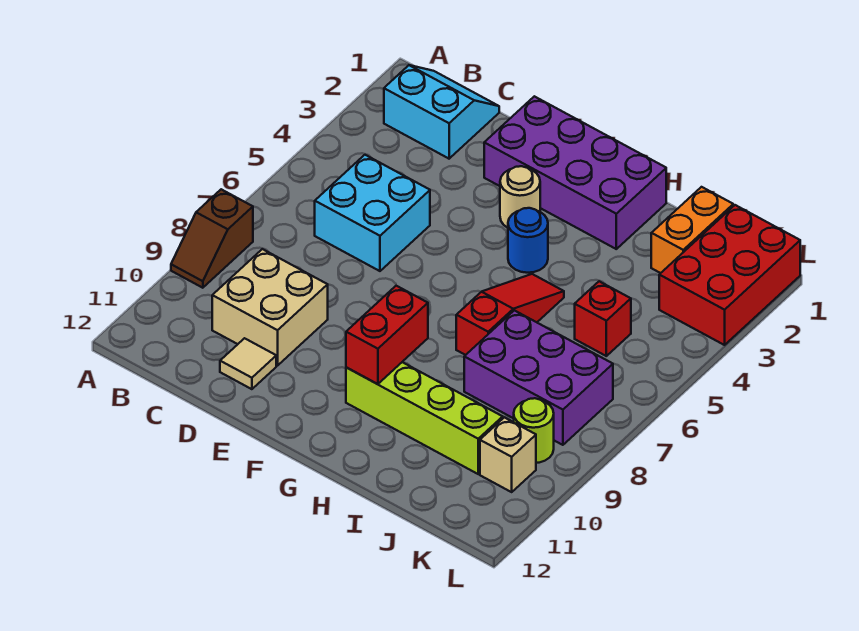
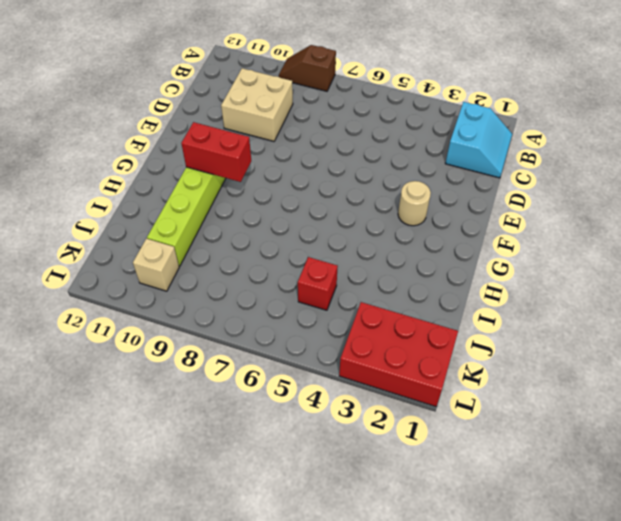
none -> cyan brick C5:D6 level 1
none -> tan tile D11 level 1
none -> purple brick E1:H2 level 1

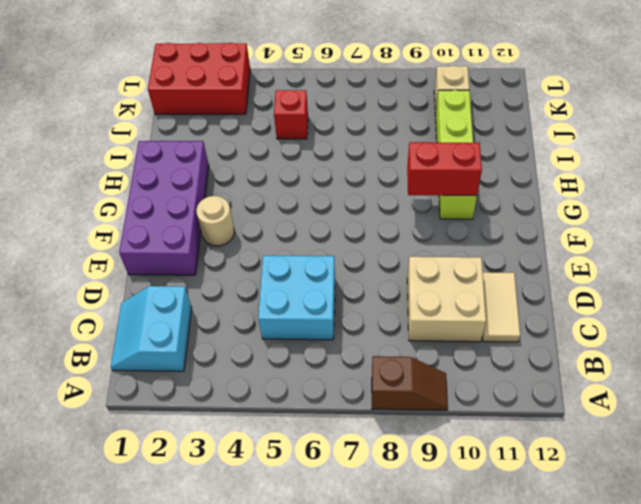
tan tile C11:D11 level 1 -> tan tile D11 level 1
none -> blue round brick G4 level 1
none -> red slope H5:H7 level 1 top 7
none -> purple brick I7:K8 level 1

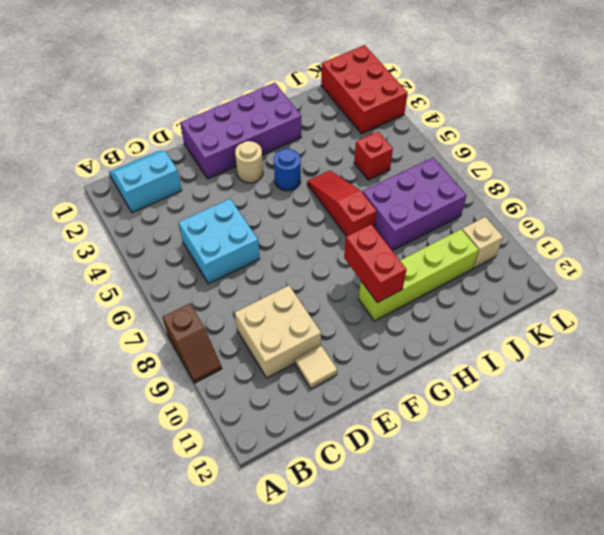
none -> orange brick J1:J2 level 1
none -> lime round brick K9 level 1

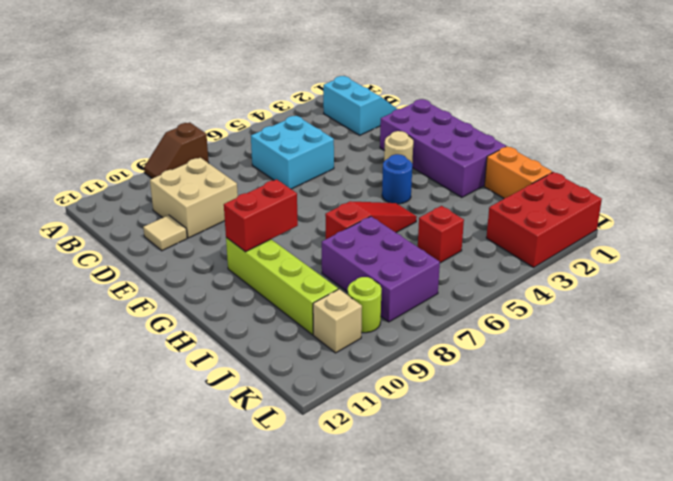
orange brick I1:J1 level 1 -> orange brick J1:J2 level 1

